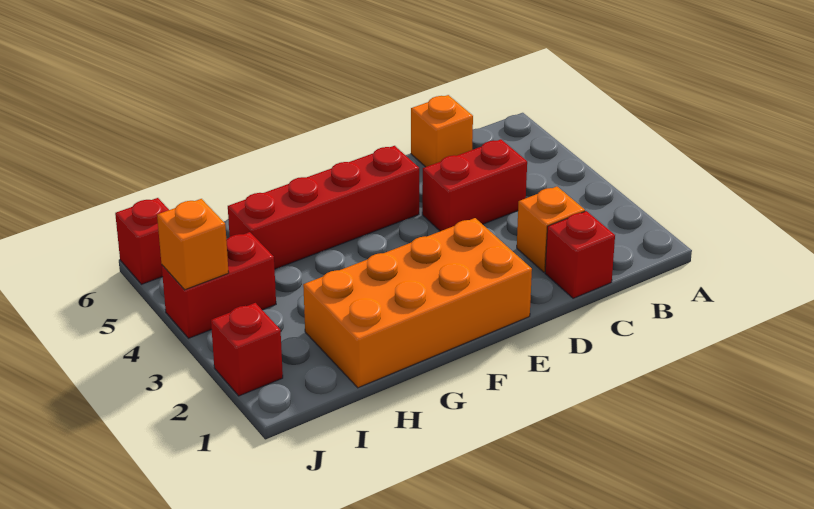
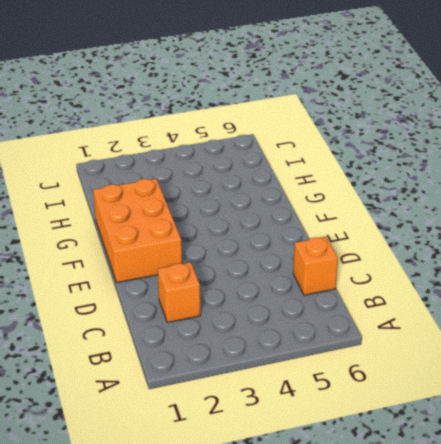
orange brick E1:G2 level 1 -> orange brick E1:H2 level 1
none -> red brick C1 level 1
none -> red brick C4:D4 level 1

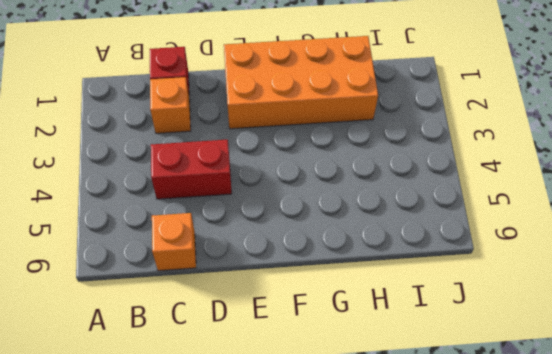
none -> red brick E5:H5 level 1
none -> red brick I4:J4 level 1

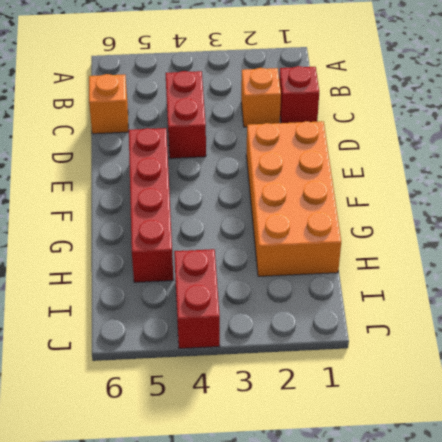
none -> red brick J2 level 1
none -> red brick J6 level 1

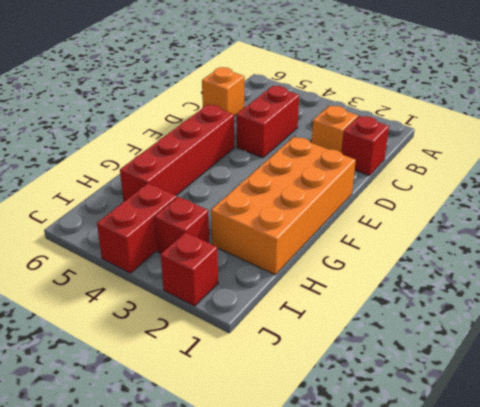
red brick I3 level 1 -> red brick J6 level 1
none -> orange brick J4 level 2

